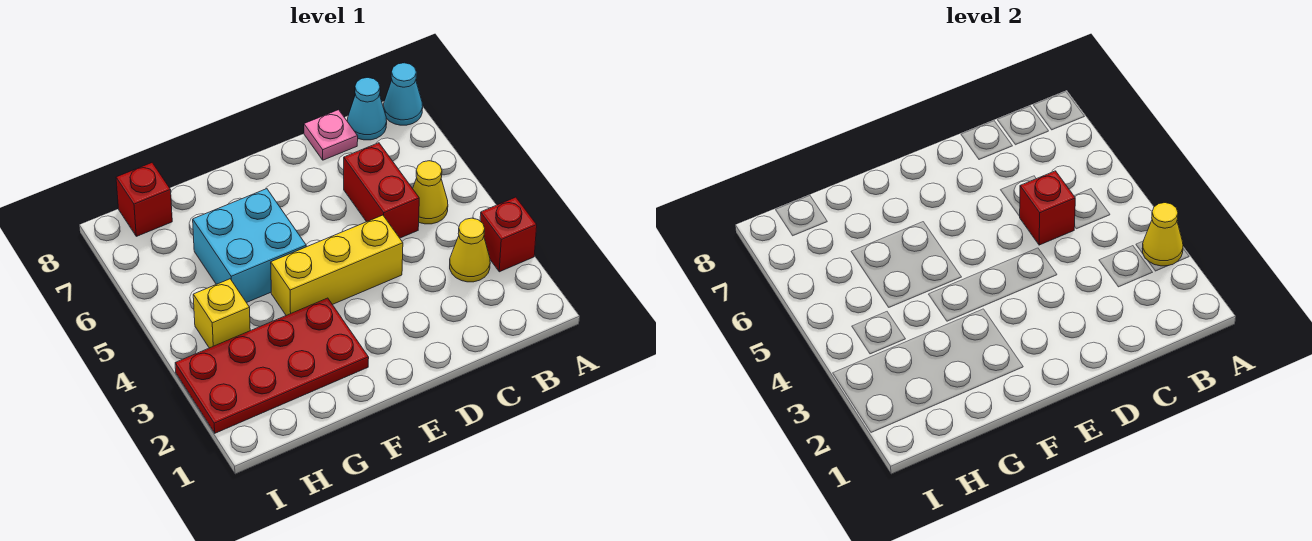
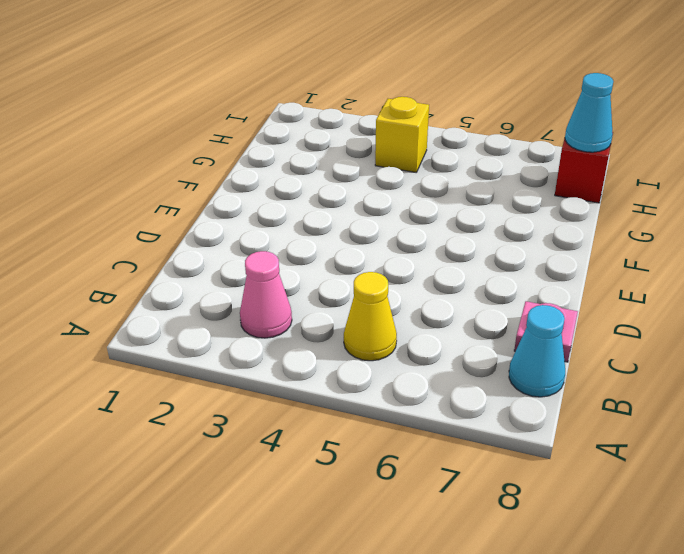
pink cone B3 level 1 -> yellow cone B3 level 1
cyan cone H8 level 2 -> cyan cone A8 level 1
none -> red brick A3 level 1
none -> red brick C5:C6 level 1
none -> yellow brick D4:F4 level 1

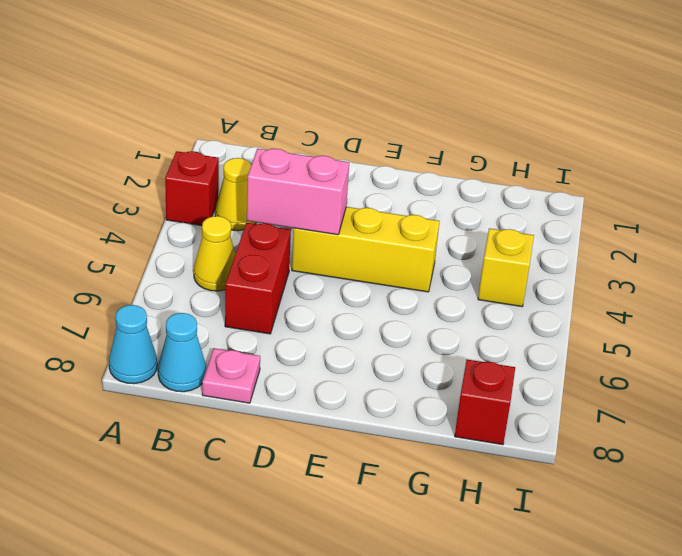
pink brick C4:D4 level 2 -> none
none -> red plate F2:I3 level 1
none -> cyan brick F5:G6 level 1
none -> yellow cone A3 level 2

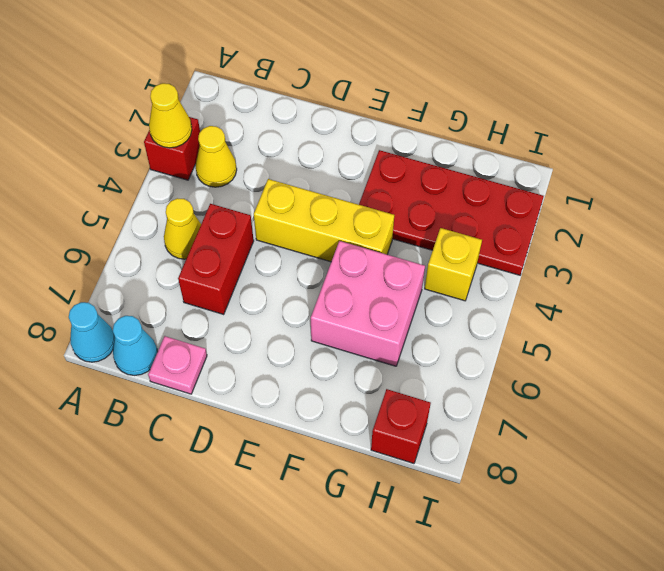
pink brick F5:G6 level 1 -> cyan brick F5:G6 level 1
none -> red brick C5 level 2

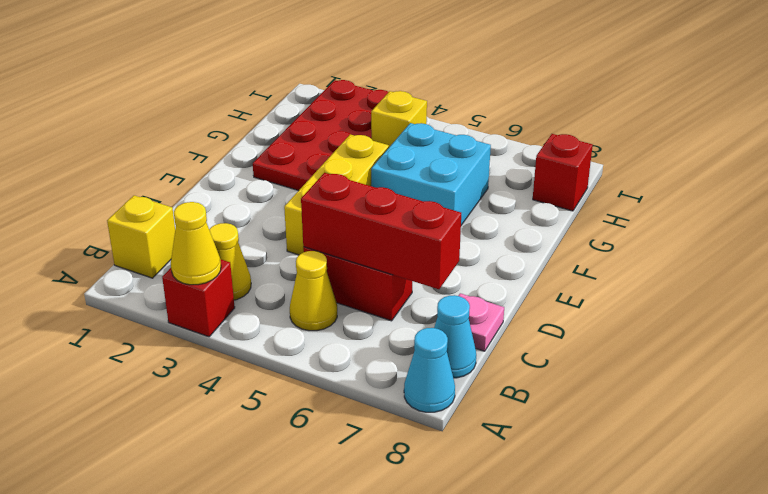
yellow brick B1 level 1 -> none
red brick C5:C7 level 2 -> red brick C5 level 2

